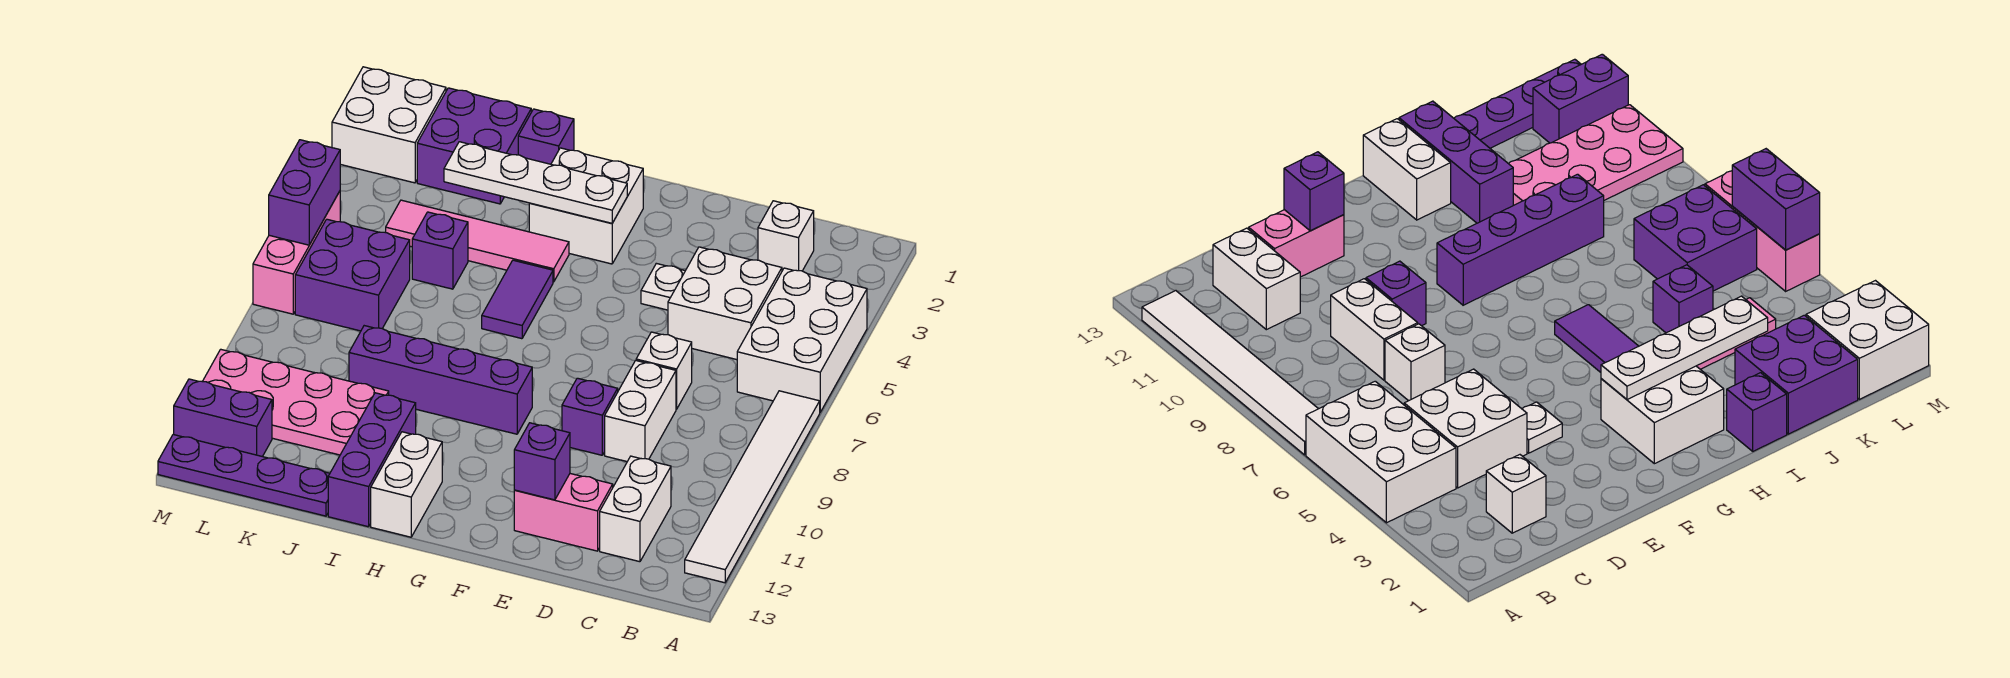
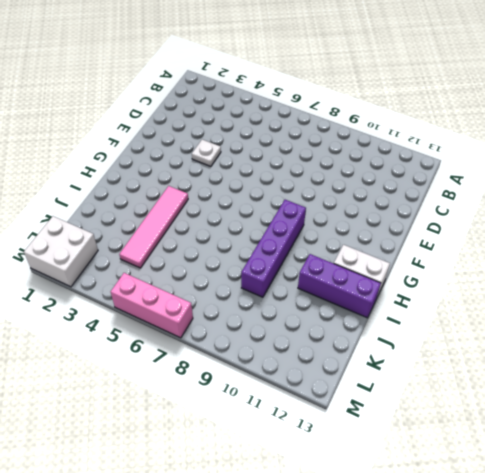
none -> white brick A4:B6 level 1
none -> white tile A7:A12 level 1
none -> white brick C2 level 1

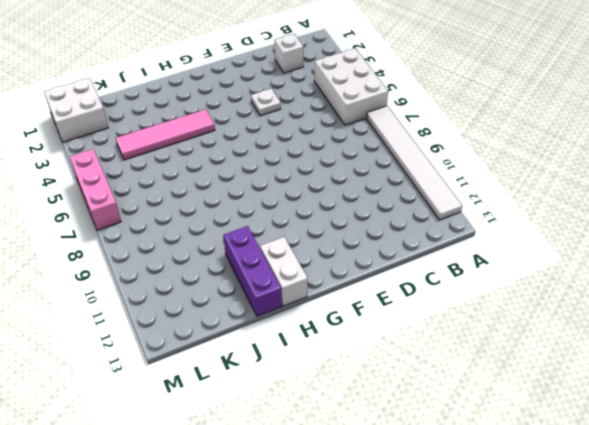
none -> white brick C4:D5 level 1
none -> white brick C11:C12 level 1
none -> white brick D7 level 1

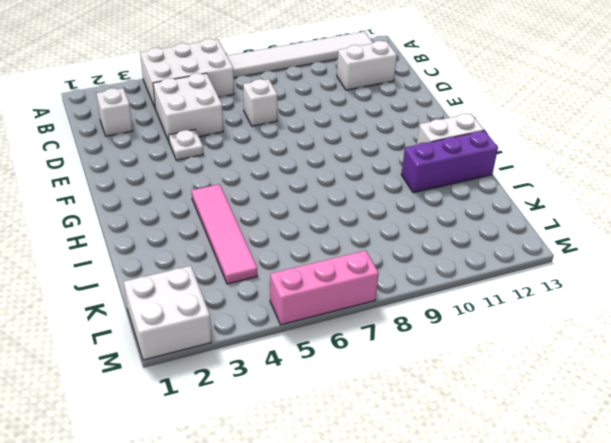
none -> white brick D8:D9 level 1
none -> pink brick D12:E12 level 1
none -> purple brick E9 level 1

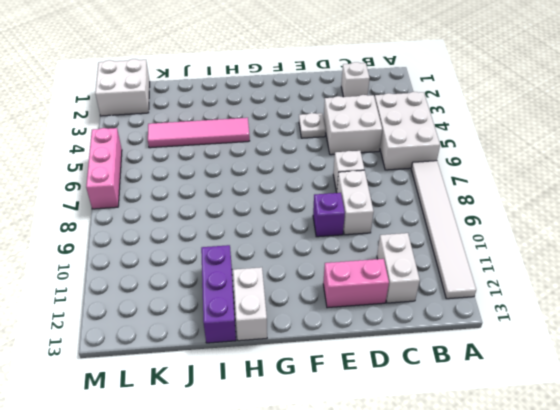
none -> white brick G2:H3 level 1
none -> purple brick G9:J9 level 1
none -> purple tile H5:H6 level 1

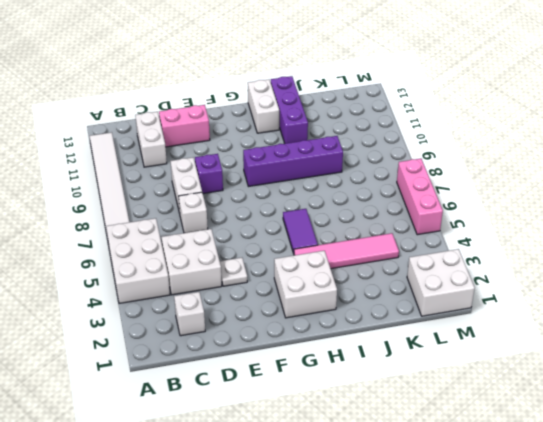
none -> purple brick I1 level 1
none -> purple brick J1:K2 level 1
none -> purple brick J5 level 1

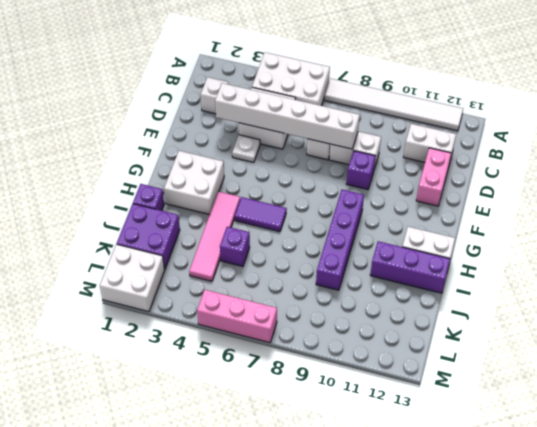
white brick D3:D8 level 2 -> none
none -> pink plate J10:M11 level 1
none -> purple plate J13:M13 level 1
none -> purple brick K6:L7 level 1

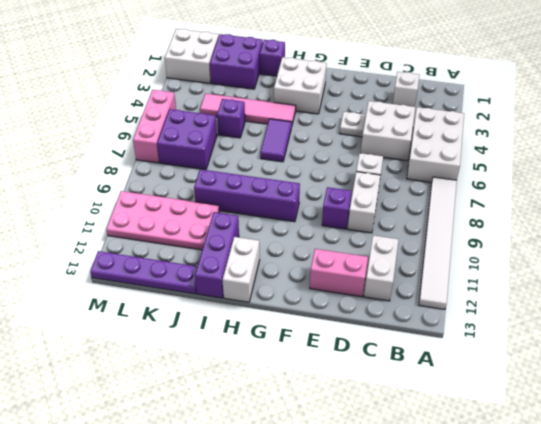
none -> purple brick L12:M12 level 1
none -> purple brick E12 level 2
none -> white plate G3:J3 level 2

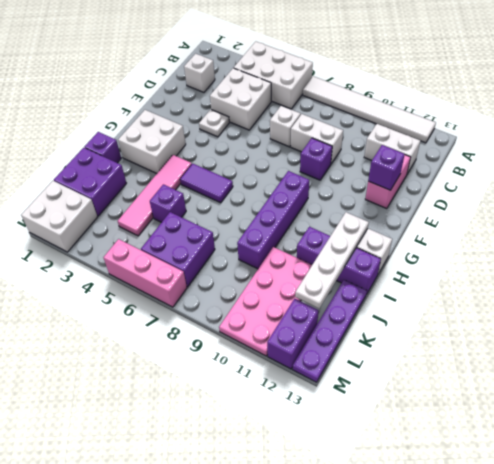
white plate H12:K12 level 2 -> white plate G3:J3 level 2
none -> purple brick M5:M6 level 2

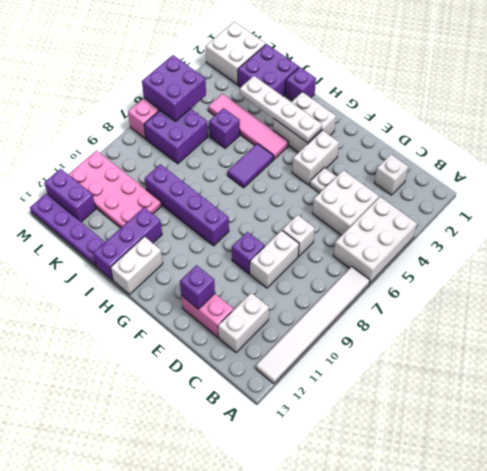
white brick F3:F4 level 1 -> none
purple brick L5:M6 level 2 -> purple brick M5:M6 level 2

